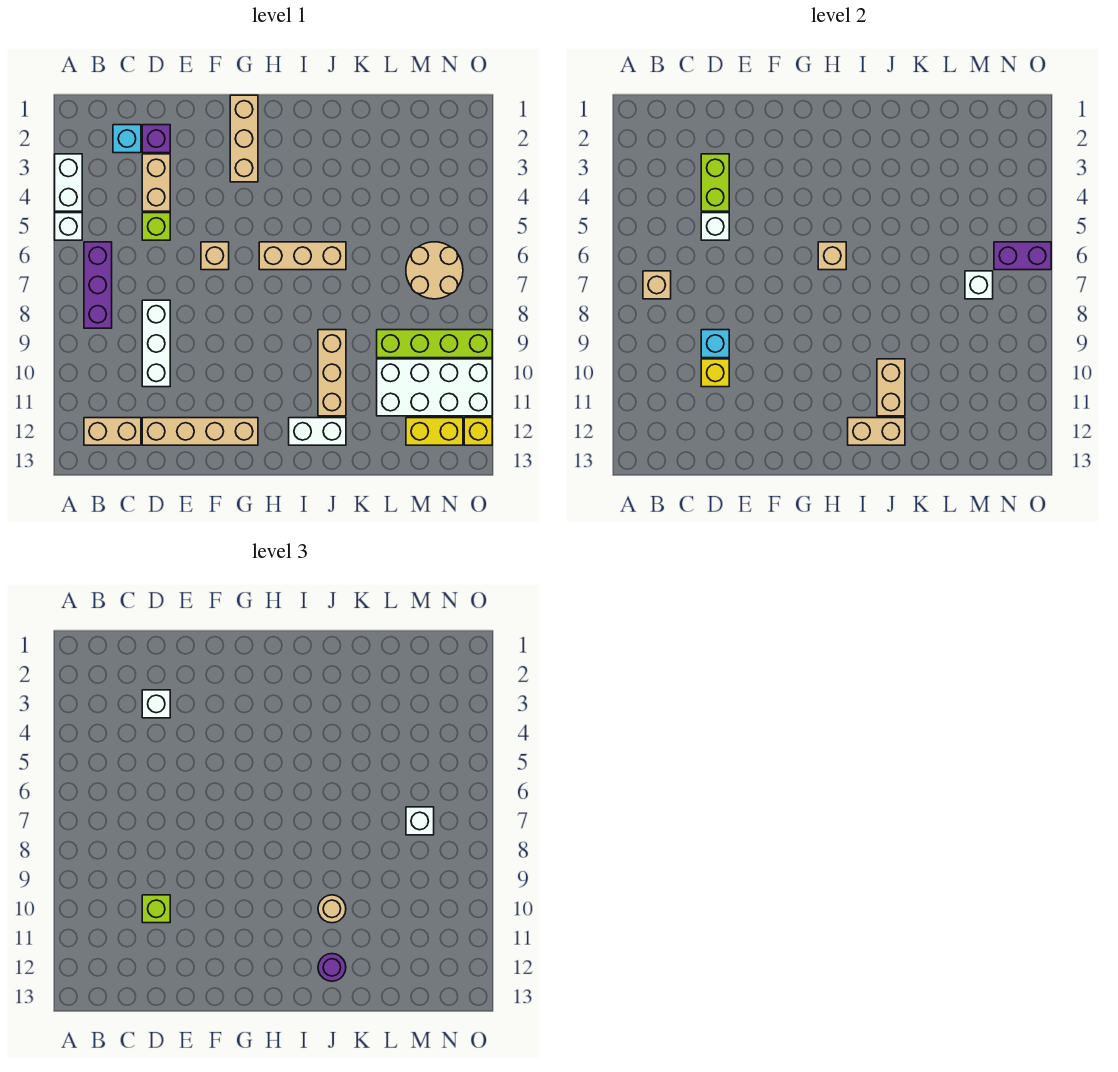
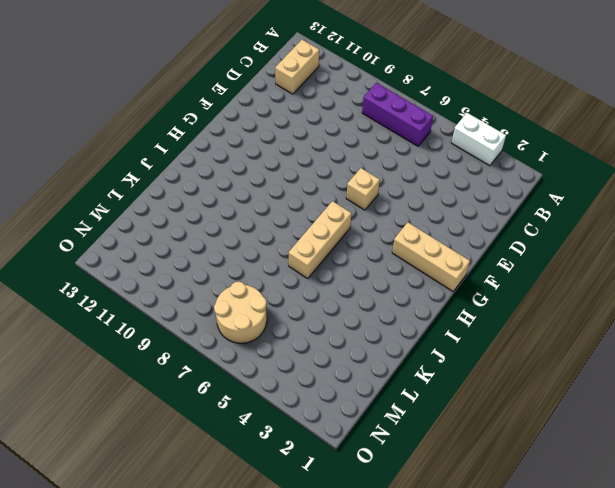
none -> white brick A5 level 1
none -> cyan brick C2 level 1
none -> purple brick D2 level 1
none -> tan brick D3:D4 level 1

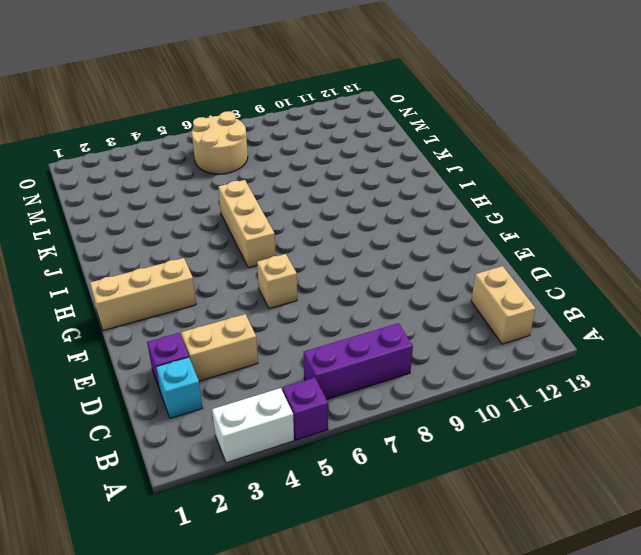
purple brick A5 level 1 -> white brick A5 level 1
none -> lime brick D5 level 1
none -> white brick D8:D10 level 1
none -> tan brick D12:G12 level 1
none -> white brick I12:J12 level 1

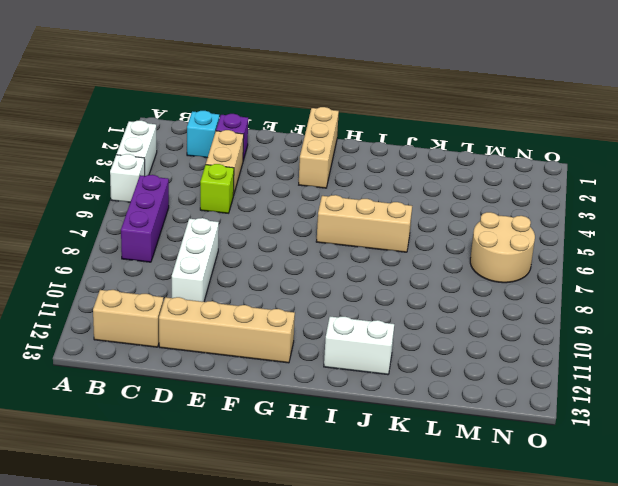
none -> tan brick F6 level 1
none -> tan brick J9:J11 level 1
none -> lime brick L9:O9 level 1
none -> white brick L10:O11 level 1

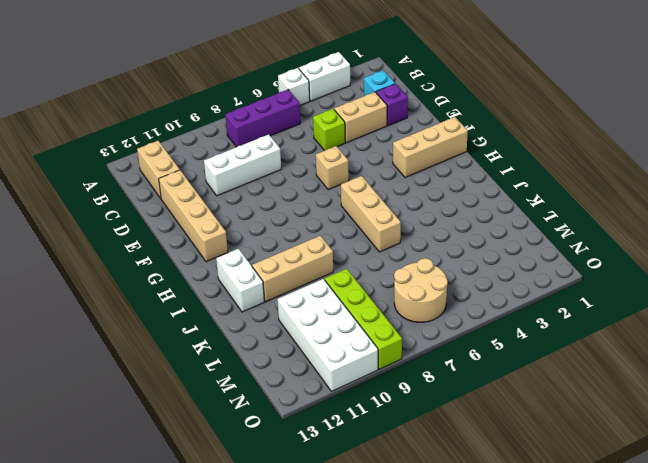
none -> yellow brick M12:N12 level 1
none -> yellow brick O12 level 1
none -> tan brick B7 level 2
none -> lime brick D3:D4 level 2

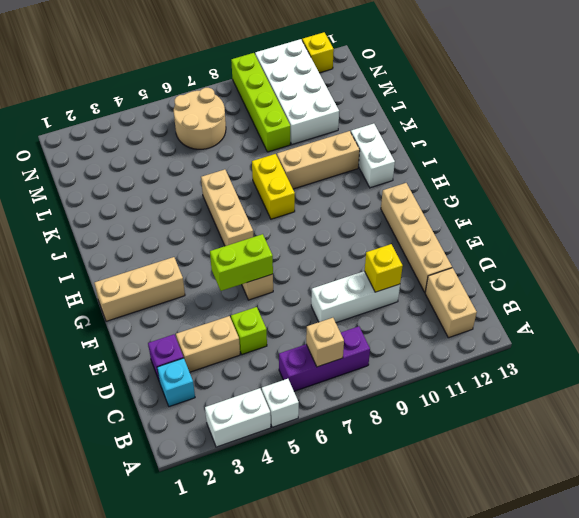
lime brick F5:F6 level 2 -> lime brick D3:D4 level 2
yellow brick I8:J8 level 1 -> yellow brick M12:N12 level 1
none -> white brick D5 level 2
none -> cyan brick D9 level 2
none -> tan brick H6 level 2
none -> tan brick I12:J12 level 2

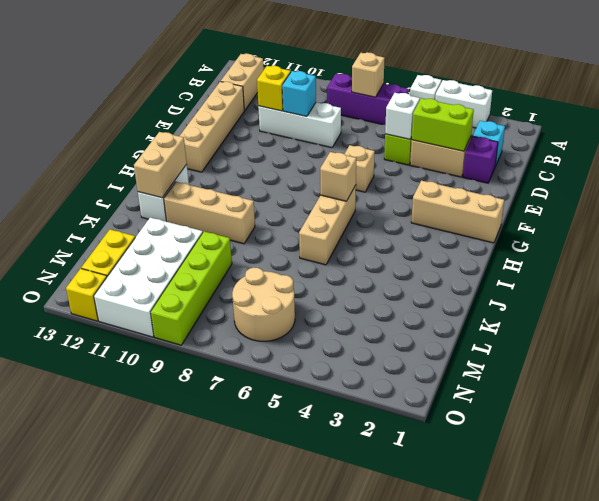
none -> tan brick J10:J11 level 2
none -> white brick M7 level 2
none -> purple brick N6:O6 level 2
none -> white brick D3 level 3

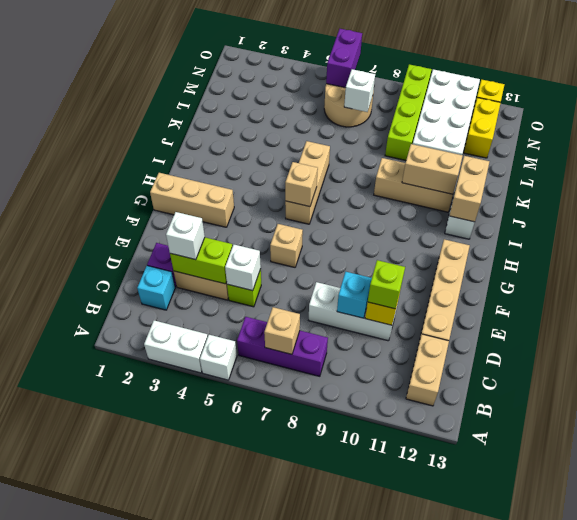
none -> tan round brick J10 level 3
none -> purple round brick J12 level 3
none -> white brick M7 level 3

